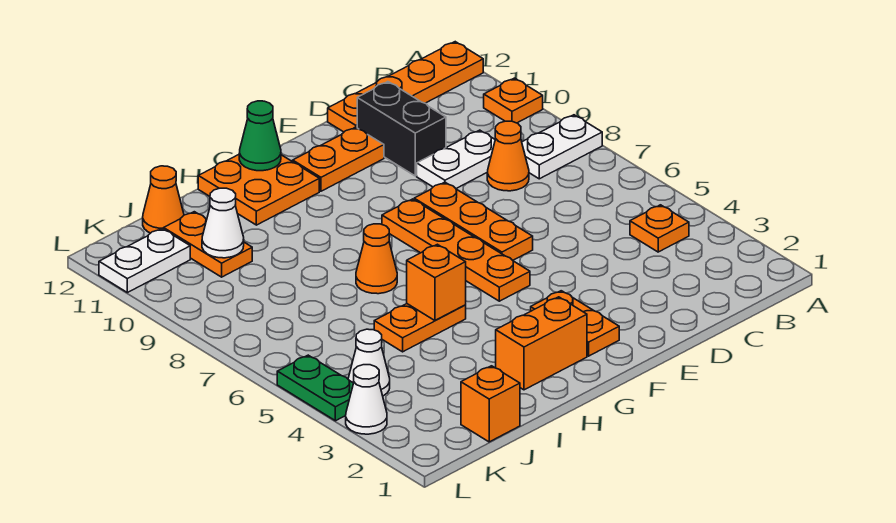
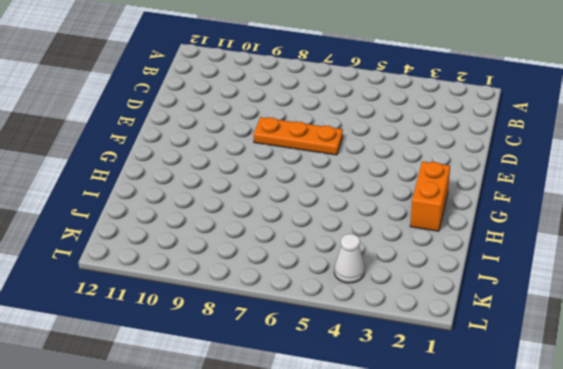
none -> white plate A8:B8 level 1
none -> orange plate A10 level 1
none -> orange plate A12:D12 level 1

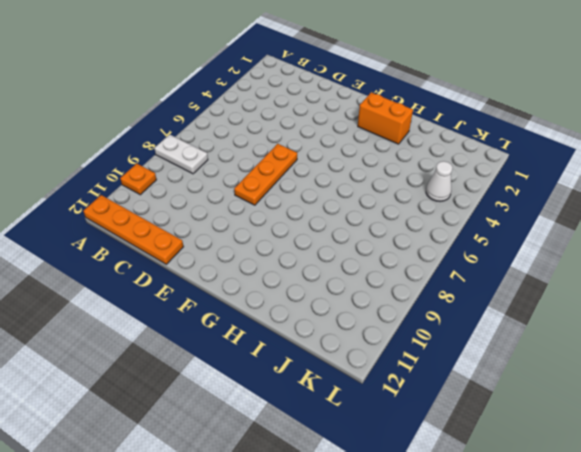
none -> orange plate B4 level 1
none -> orange cone C8 level 1
none -> white plate C9:D9 level 1

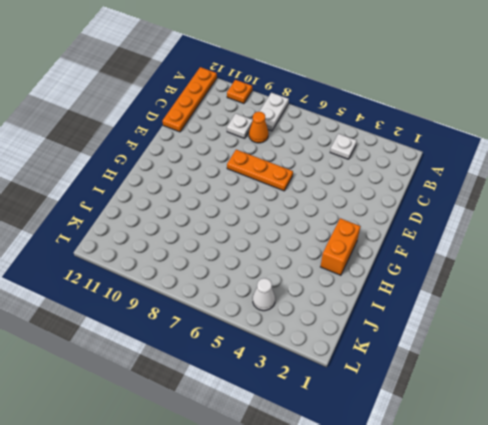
white plate B4 level 1 -> orange plate B4 level 1
white plate C9 level 1 -> white plate C9:D9 level 1
none -> black brick D10:D11 level 1
none -> orange plate E11:F11 level 1
none -> orange plate F2:F3 level 1

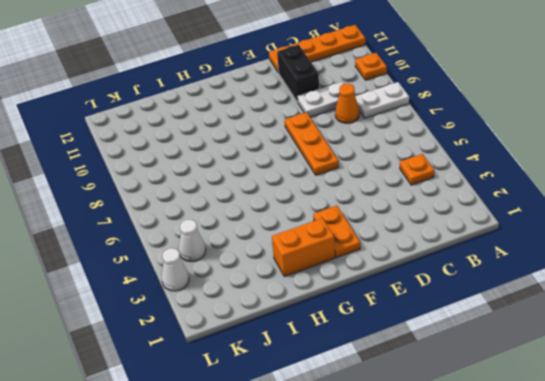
none -> orange plate E11:F11 level 1
none -> orange plate F5:F8 level 1
none -> orange plate G11:H12 level 1

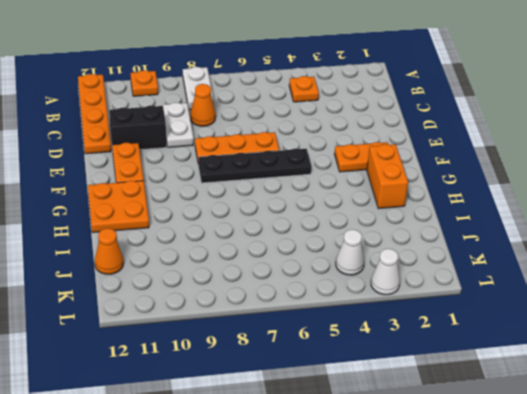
black plate F5:F8 level 1 -> orange plate F5:F8 level 1
none -> orange plate H5:I5 level 1
none -> orange cone H7 level 1
none -> orange brick J1 level 1

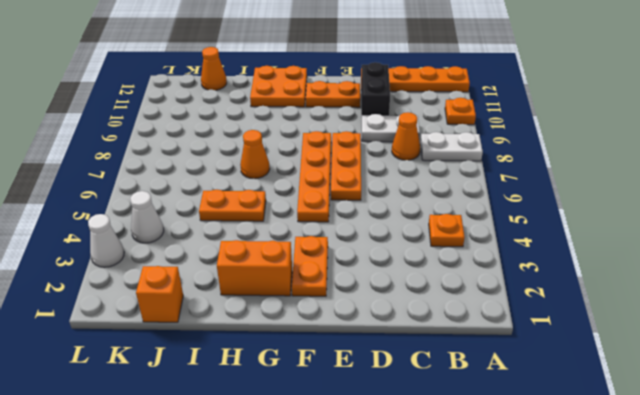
none -> orange plate J10:J11 level 1
none -> white plate K11:L11 level 1
none -> green plate L4:L5 level 1

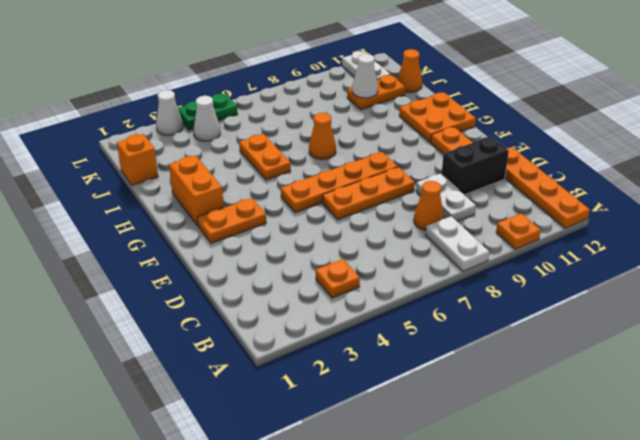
none -> green cone G12 level 2
none -> orange brick H5 level 2

